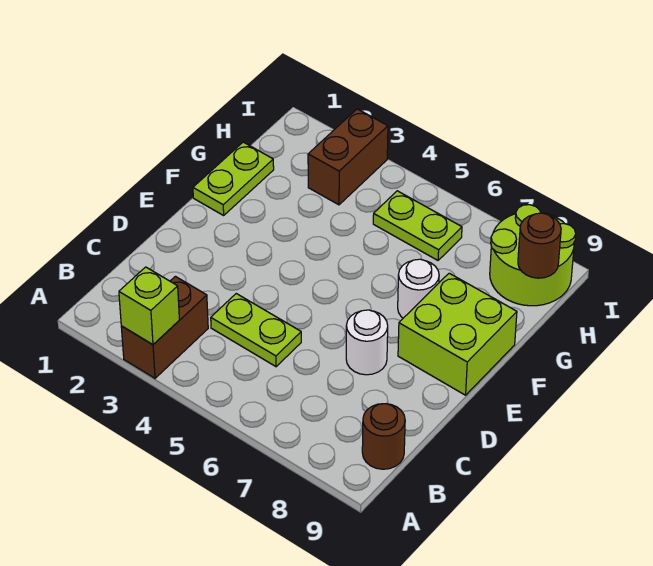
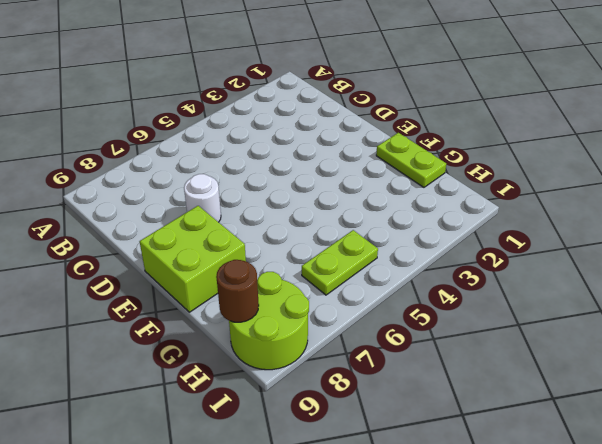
none -> brown brick A3:B3 level 1
none -> brown round brick B9 level 1
none -> lime plate C4:C5 level 1

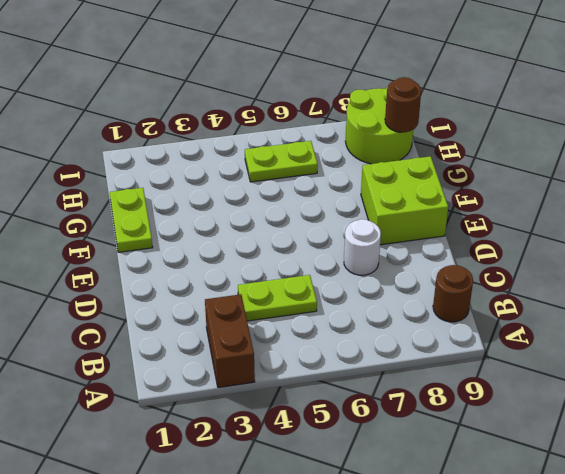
none -> white round brick F7 level 1
none -> brown brick H3:I3 level 1
none -> lime brick A3 level 2

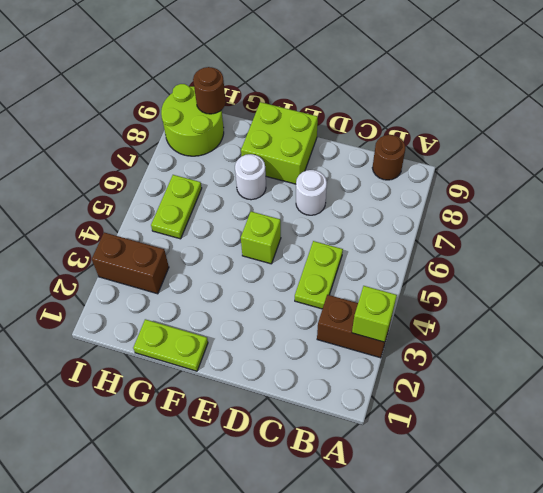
lime brick E5 level 1 -> none

